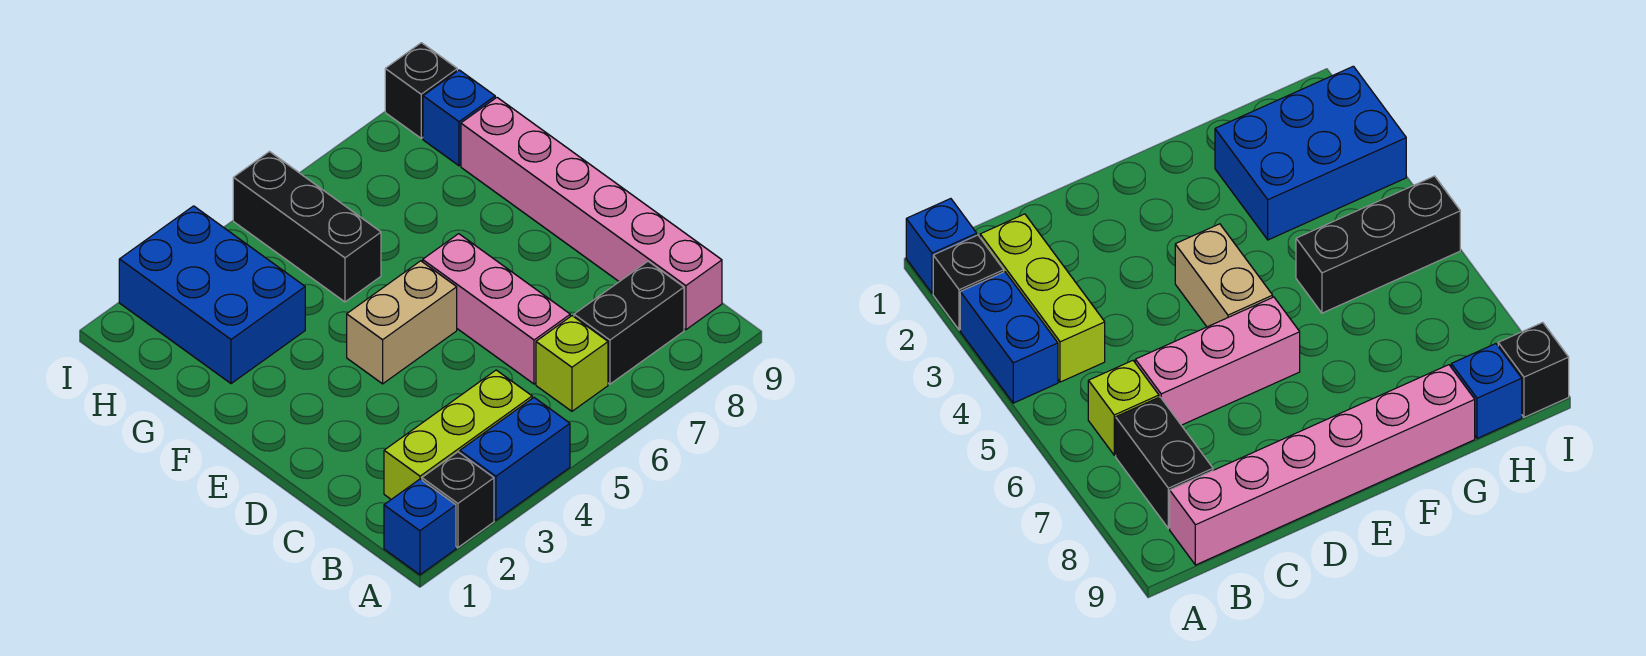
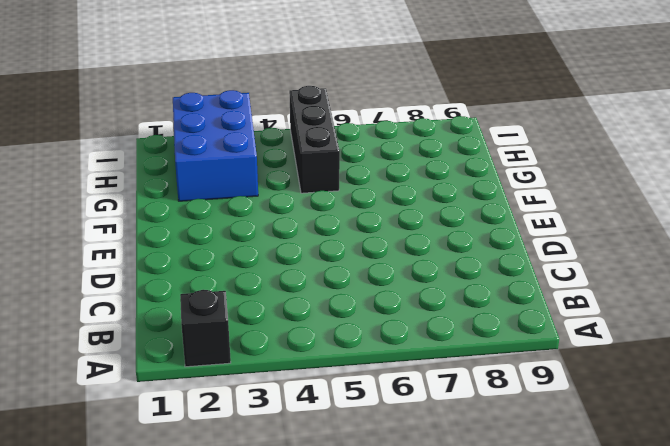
none -> blue brick A1 level 1
none -> blue brick A3:A4 level 1
none -> lime brick B2:B4 level 1

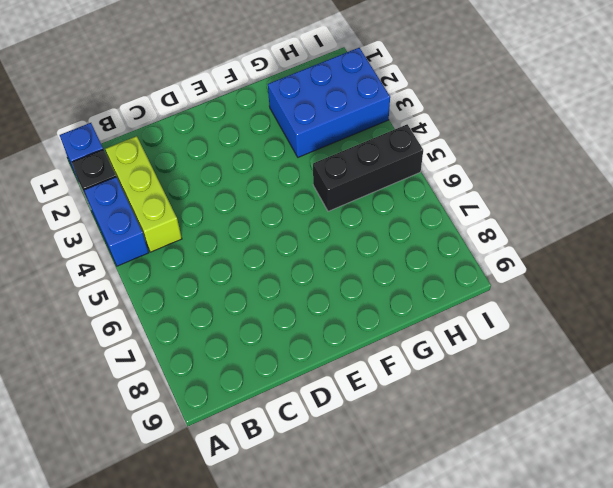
none -> lime brick B6 level 1
none -> black brick B7:B8 level 1
none -> pink brick B9:G9 level 1

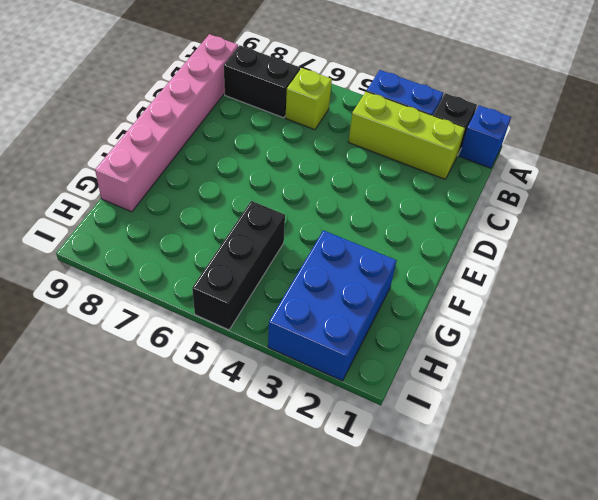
none -> pink brick C6:E6 level 1
none -> tan brick E4:E5 level 1
none -> blue brick H9 level 1

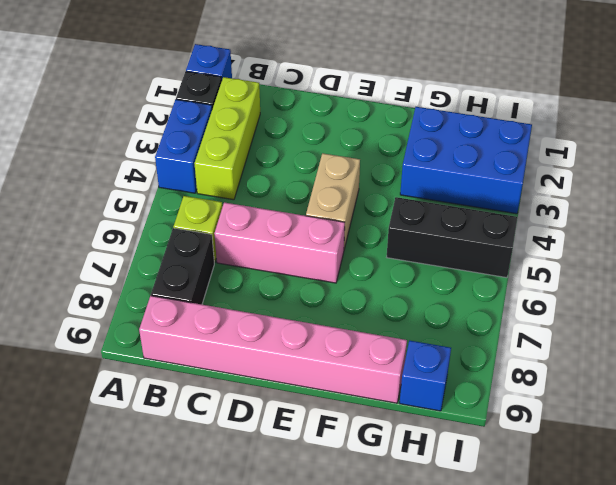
none -> black brick I9 level 1

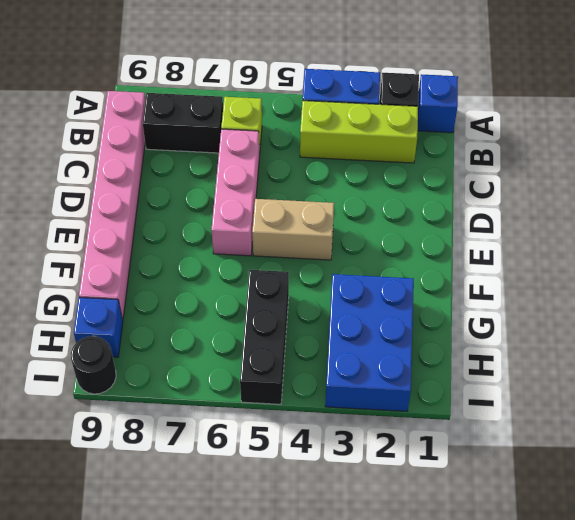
black round brick I9 level 1 -> black brick I9 level 1

